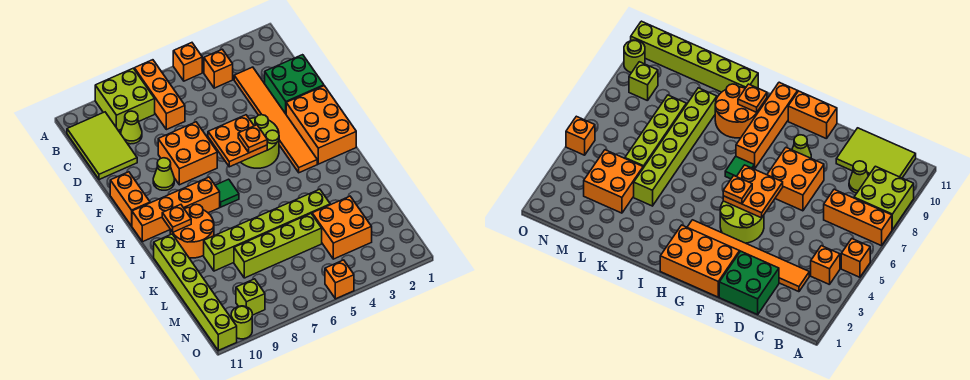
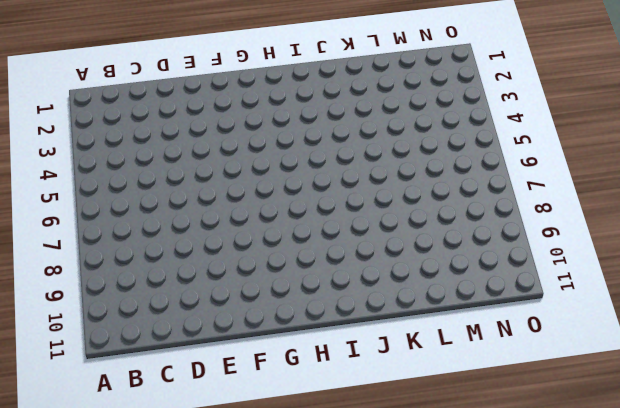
none -> orange brick A5 level 1
none -> orange brick A7:C7 level 1
none -> lime brick A8:B9 level 1

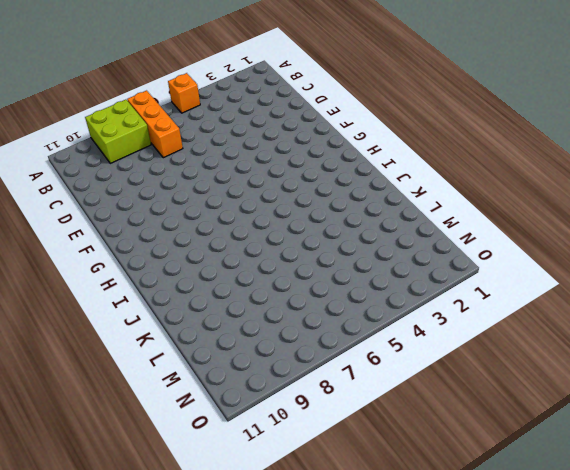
none -> orange brick B4 level 1
none -> lime tile B10:D11 level 1
none -> orange tile C3:H3 level 1

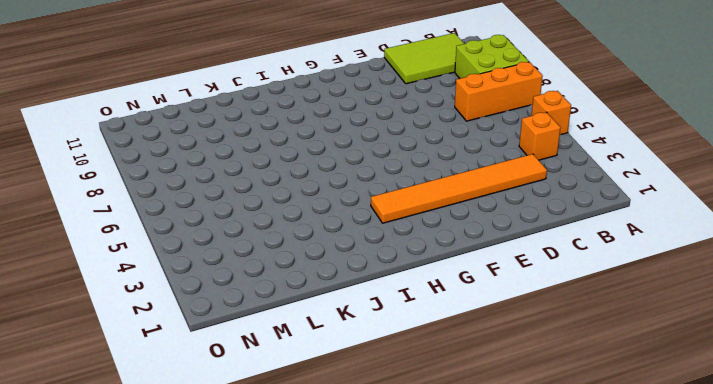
none -> lime cone C9 level 1
none -> green brick D1:E2 level 1
none -> orange brick E7:F8 level 1

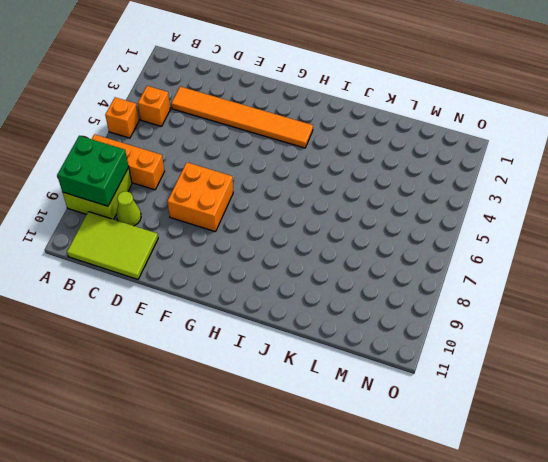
green brick A8:B9 level 2 -> green brick D1:E2 level 1
none -> orange brick F1:H2 level 1
none -> lime round brick F4:G5 level 1
none -> lime cone F9 level 1

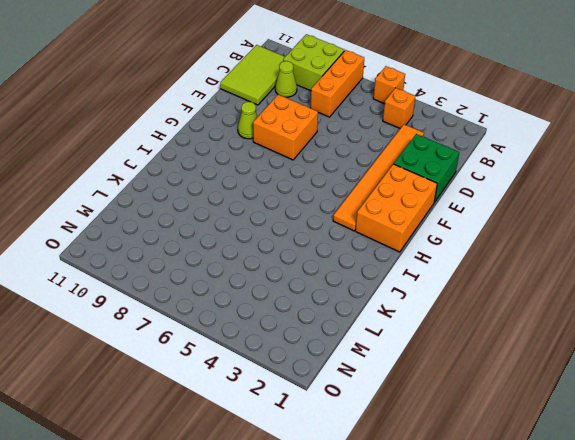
none -> lime round brick F4:G5 level 1
none -> orange brick F11:G11 level 1
none -> green tile H7 level 1

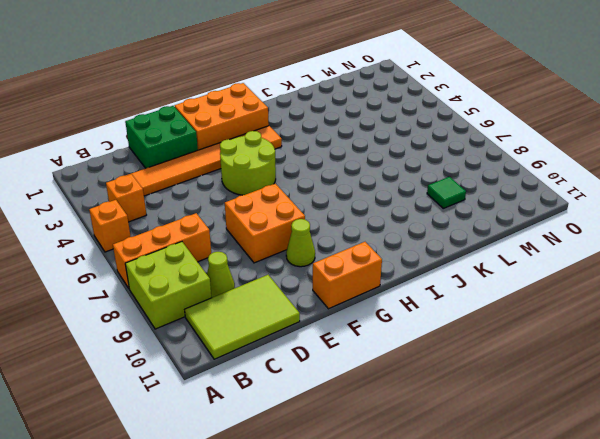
green tile L9 level 1 -> green tile H7 level 1
none -> orange brick H8:H11 level 1
none -> orange round brick I9:J10 level 1
none -> lime brick J11:O11 level 1

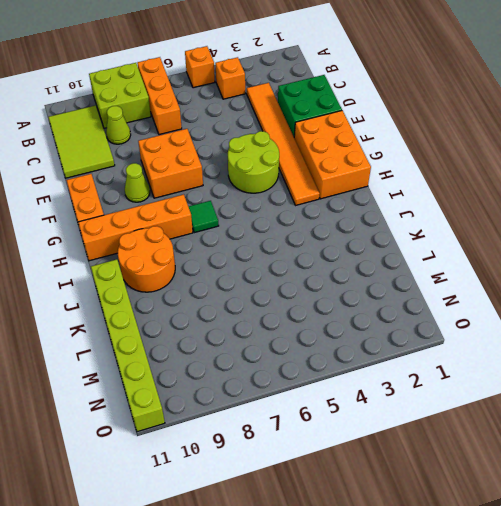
none -> lime brick K4:K9 level 1
none -> orange brick L3:M4 level 1
none -> lime brick L5:L8 level 1

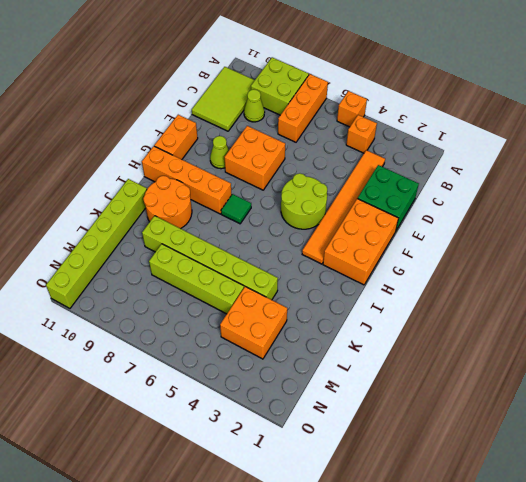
none -> lime brick N9 level 1
none -> orange brick O5 level 1
none -> lime round brick O10 level 1

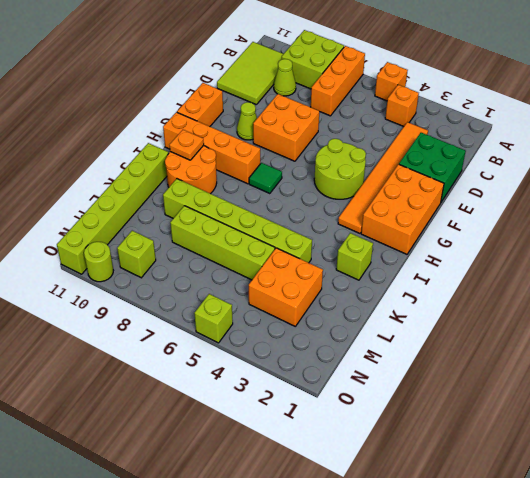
lime brick J2 level 1 -> none
lime brick O5 level 1 -> orange brick O5 level 1
none -> orange plate F5:G6 level 2
none -> orange plate G5 level 3

